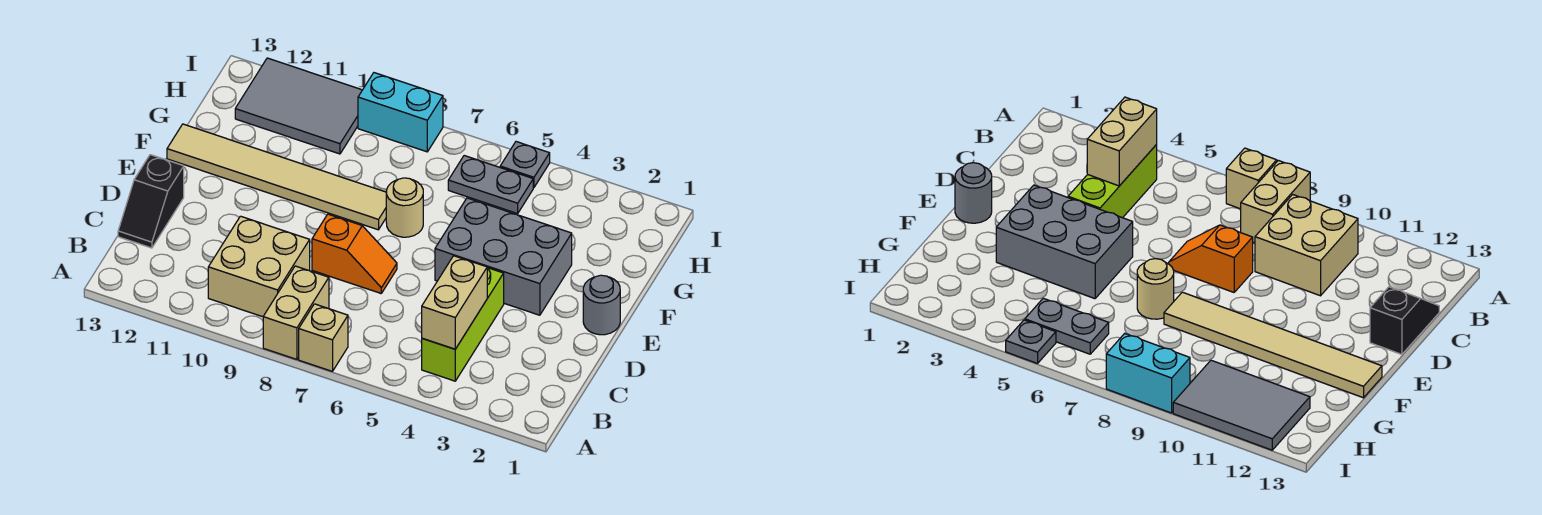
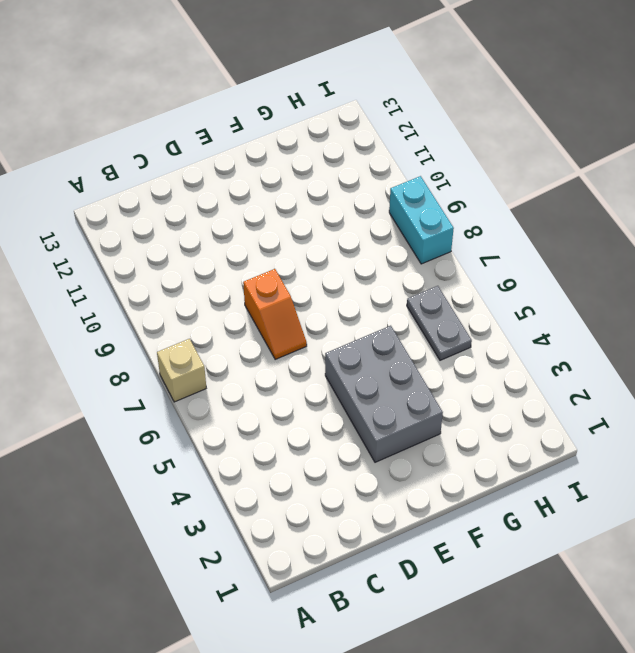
none -> tan brick A8:B8 level 1
none -> lime brick B4:D4 level 1
none -> tan brick B9:C10 level 1

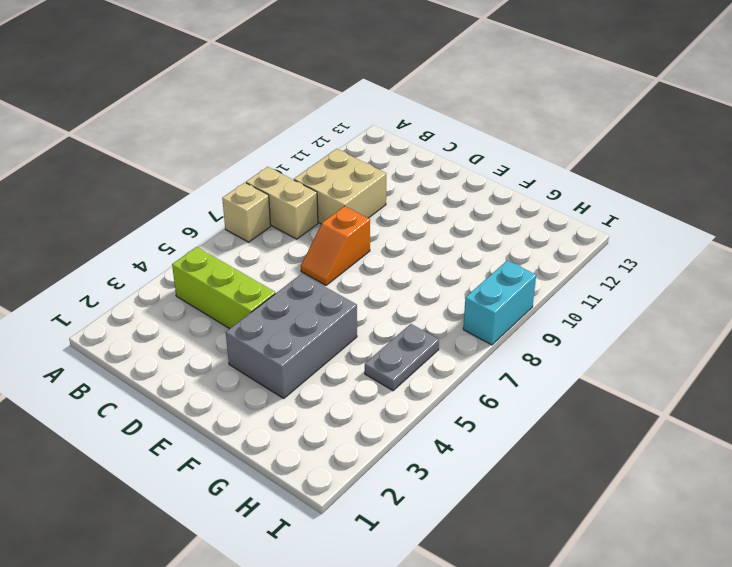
none -> black slope C13:D13 level 1 top D
none -> grey round brick E1 level 1
none -> tan round brick F7 level 1

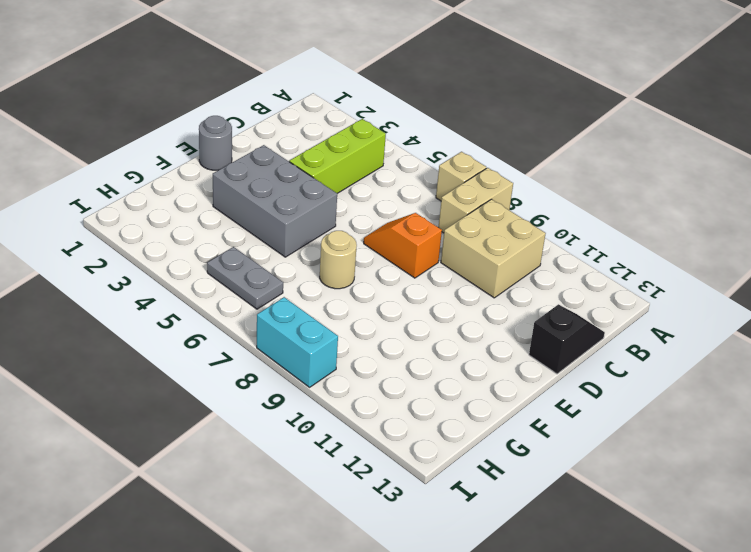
none -> tan tile F8:F13 level 1
none -> grey tile H10:I12 level 1
none -> grey plate I5 level 1

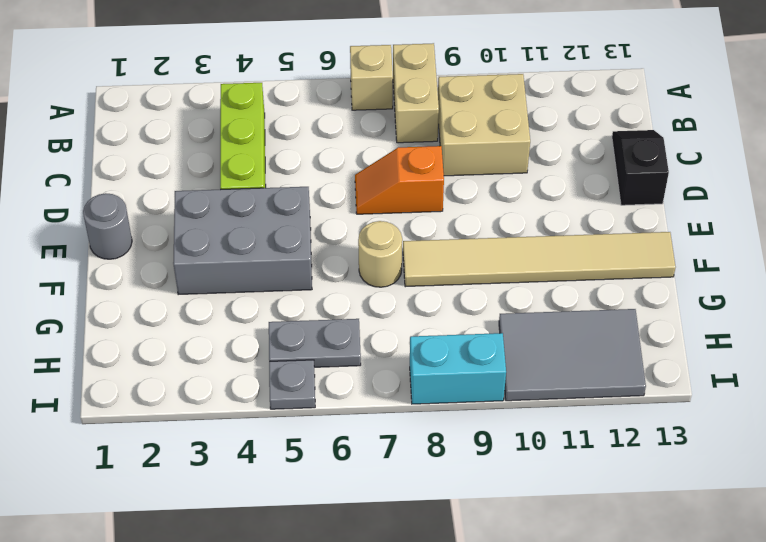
none -> tan brick B4:C4 level 2

